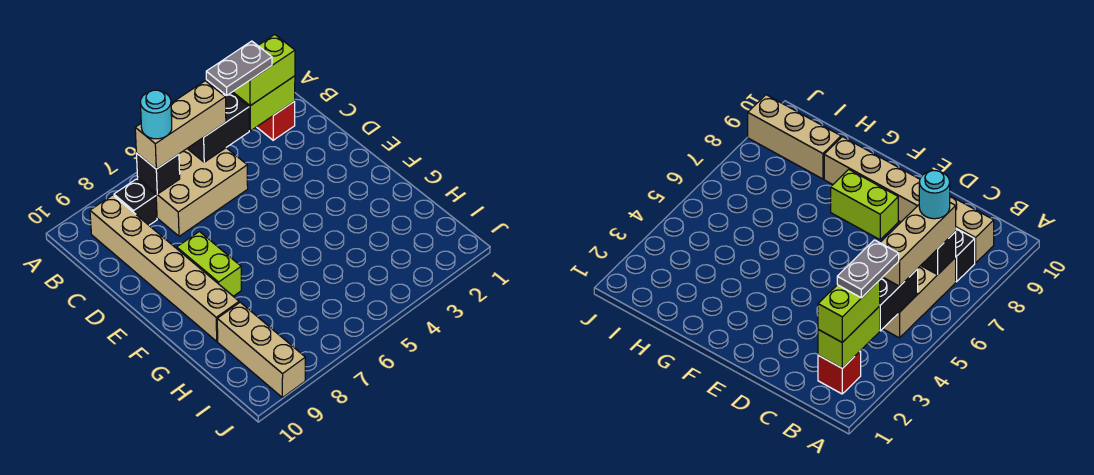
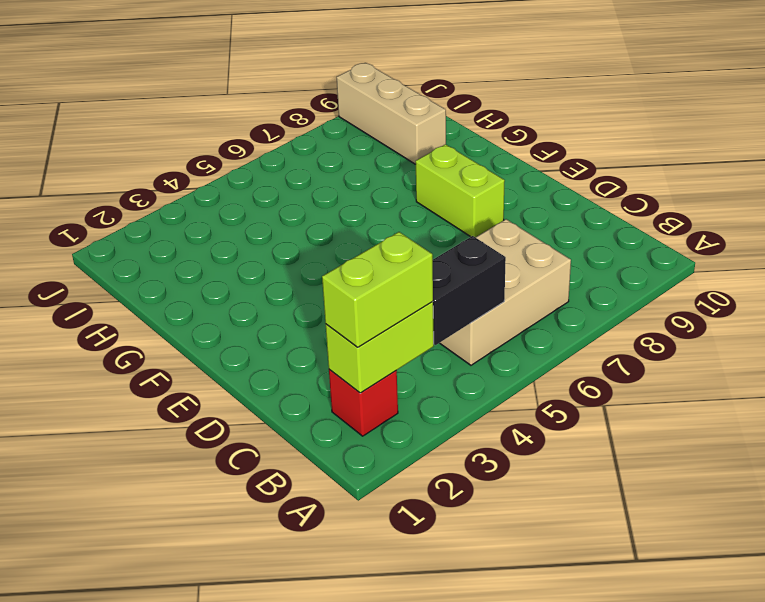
none -> black brick B8 level 1
none -> tan brick B9:G9 level 1
none -> black brick B7 level 2

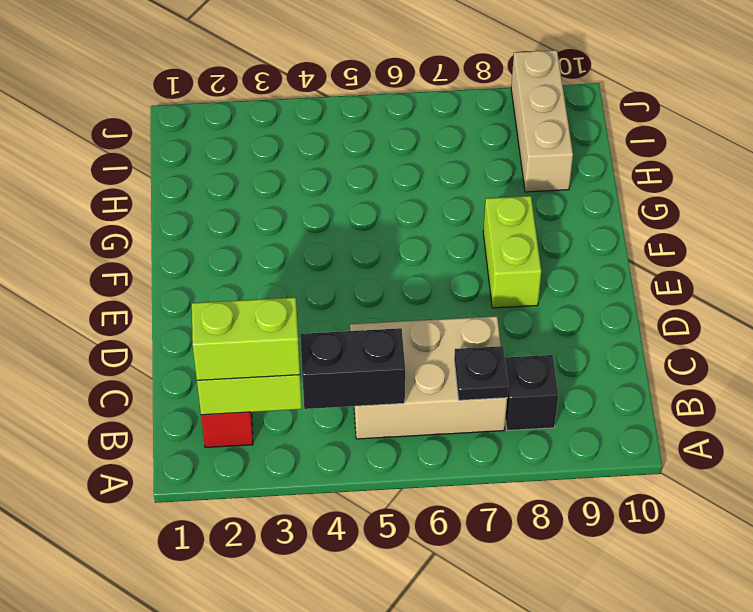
black plate B7 level 2 -> black brick B7 level 2
none -> tan brick B9:G9 level 1
none -> tan brick B5:B7 level 3
none -> grey plate B3:B4 level 4

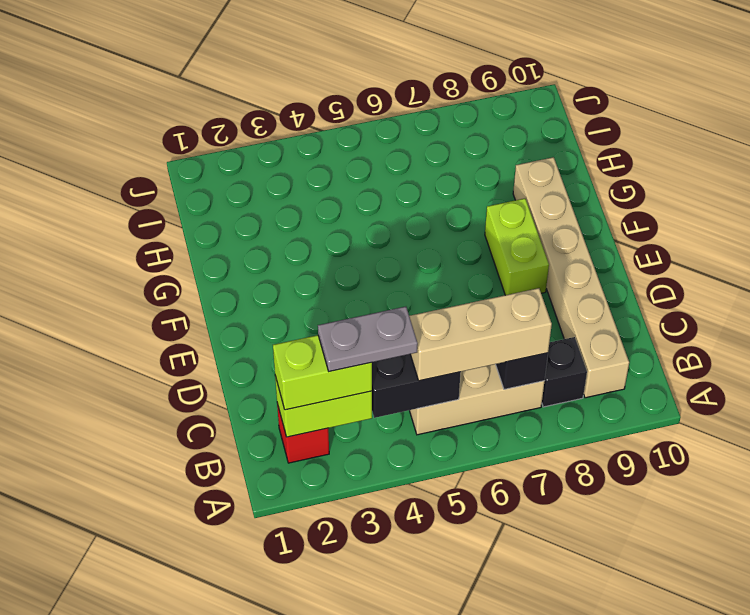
none -> tan brick H9:J9 level 1
none -> cyan round brick B7 level 4

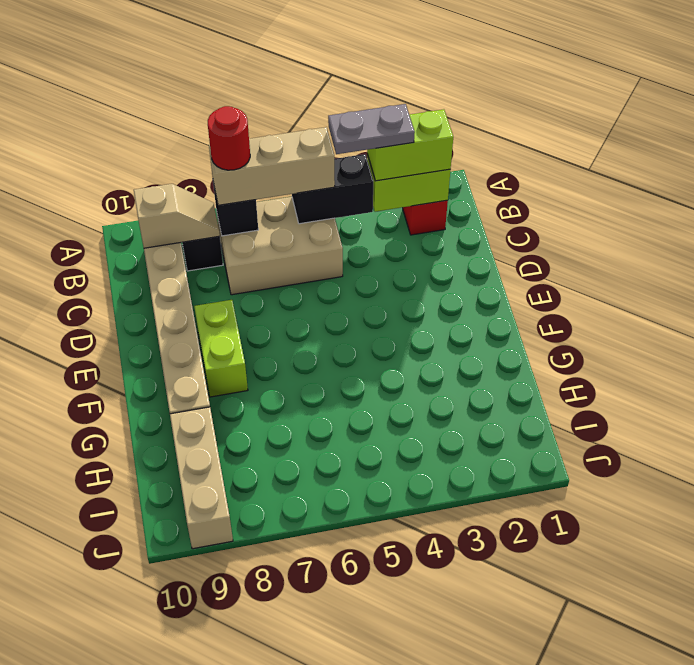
red round brick B7 level 4 -> cyan round brick B7 level 4
tan slope B8:B9 level 2 top 9 -> none

